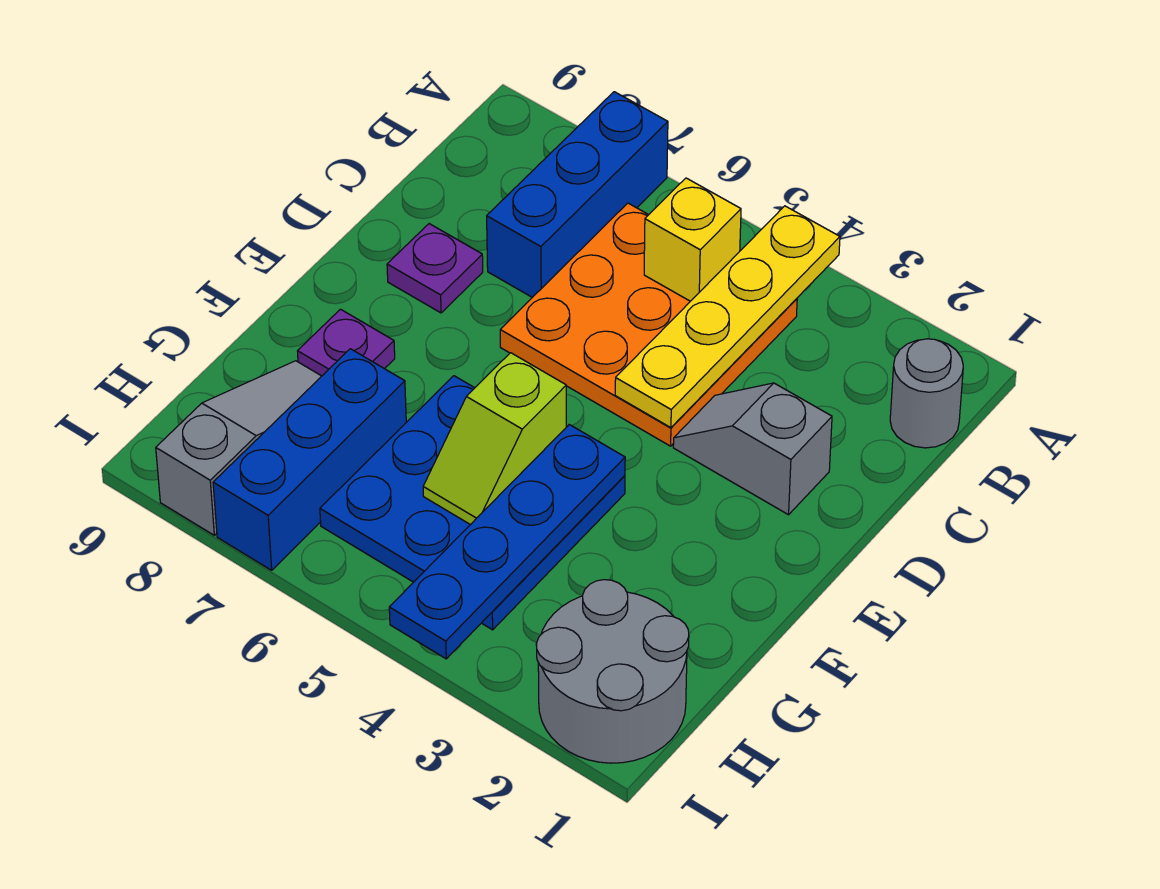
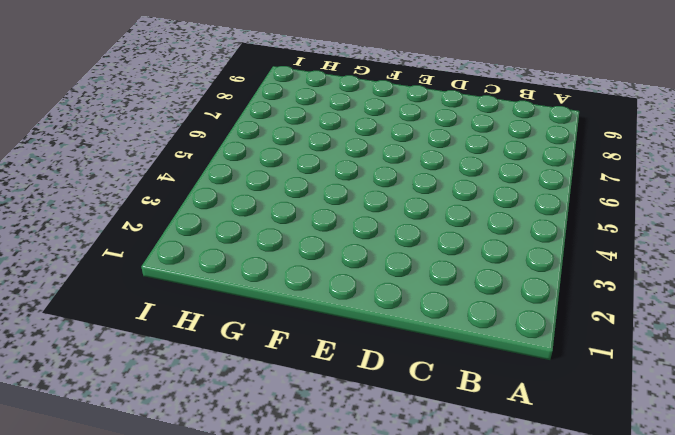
none -> blue brick A7:C7 level 1
none -> grey round brick B1 level 1
none -> orange plate B4:D6 level 1

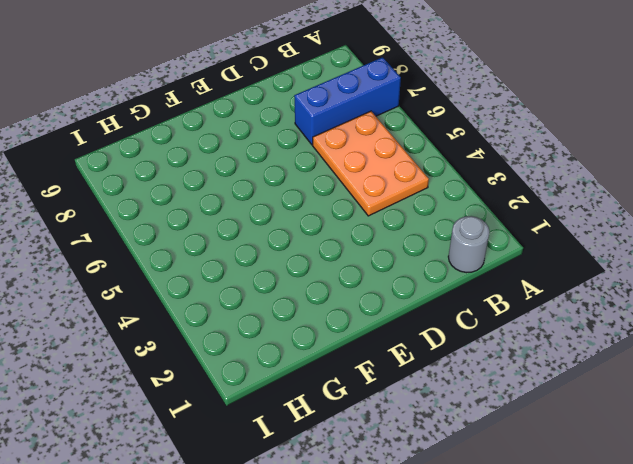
orange plate B4:C6 level 1 -> orange plate B4:D6 level 1
none -> grey slope D2:D3 level 1 top 2
none -> purple plate D8 level 1
none -> blue plate F4:H6 level 1

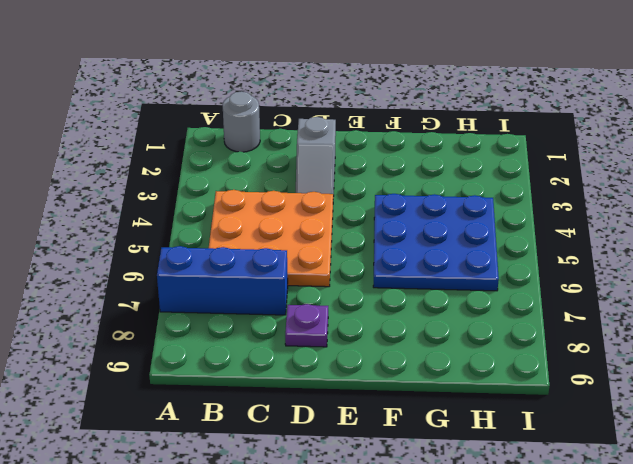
none -> purple plate F8 level 1
none -> blue brick G7:I7 level 1
none -> grey slope G8:I8 level 1 top I

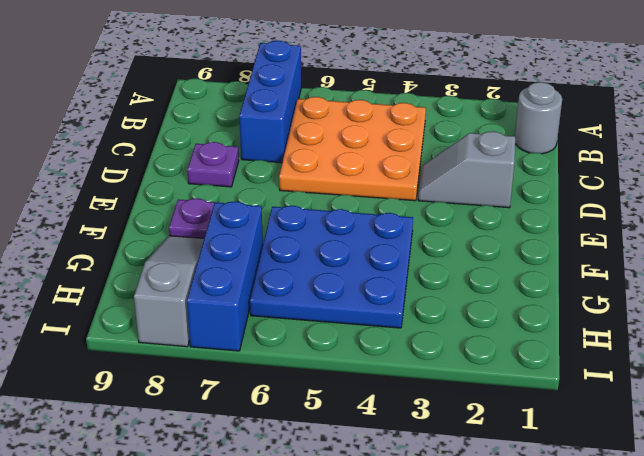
none -> grey round brick H1:I2 level 1
none -> yellow plate A4:D4 level 2
none -> yellow brick B5 level 2

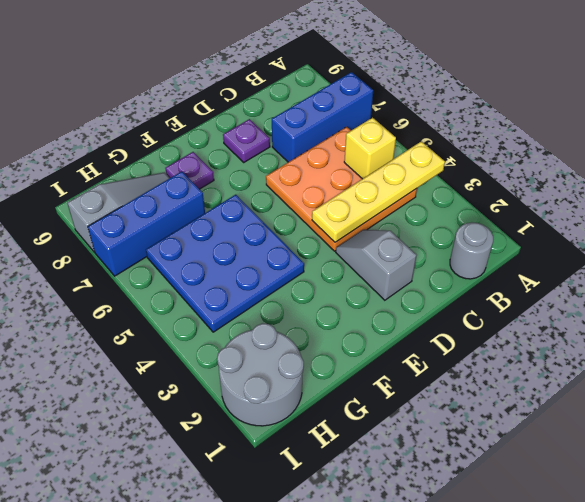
none -> blue plate F4:I4 level 2
none -> lime slope F5:G5 level 2 top F

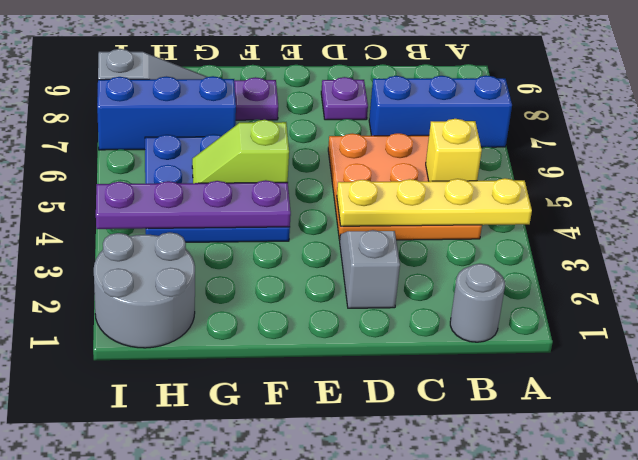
purple plate F4:I4 level 2 -> blue plate F4:I4 level 2

